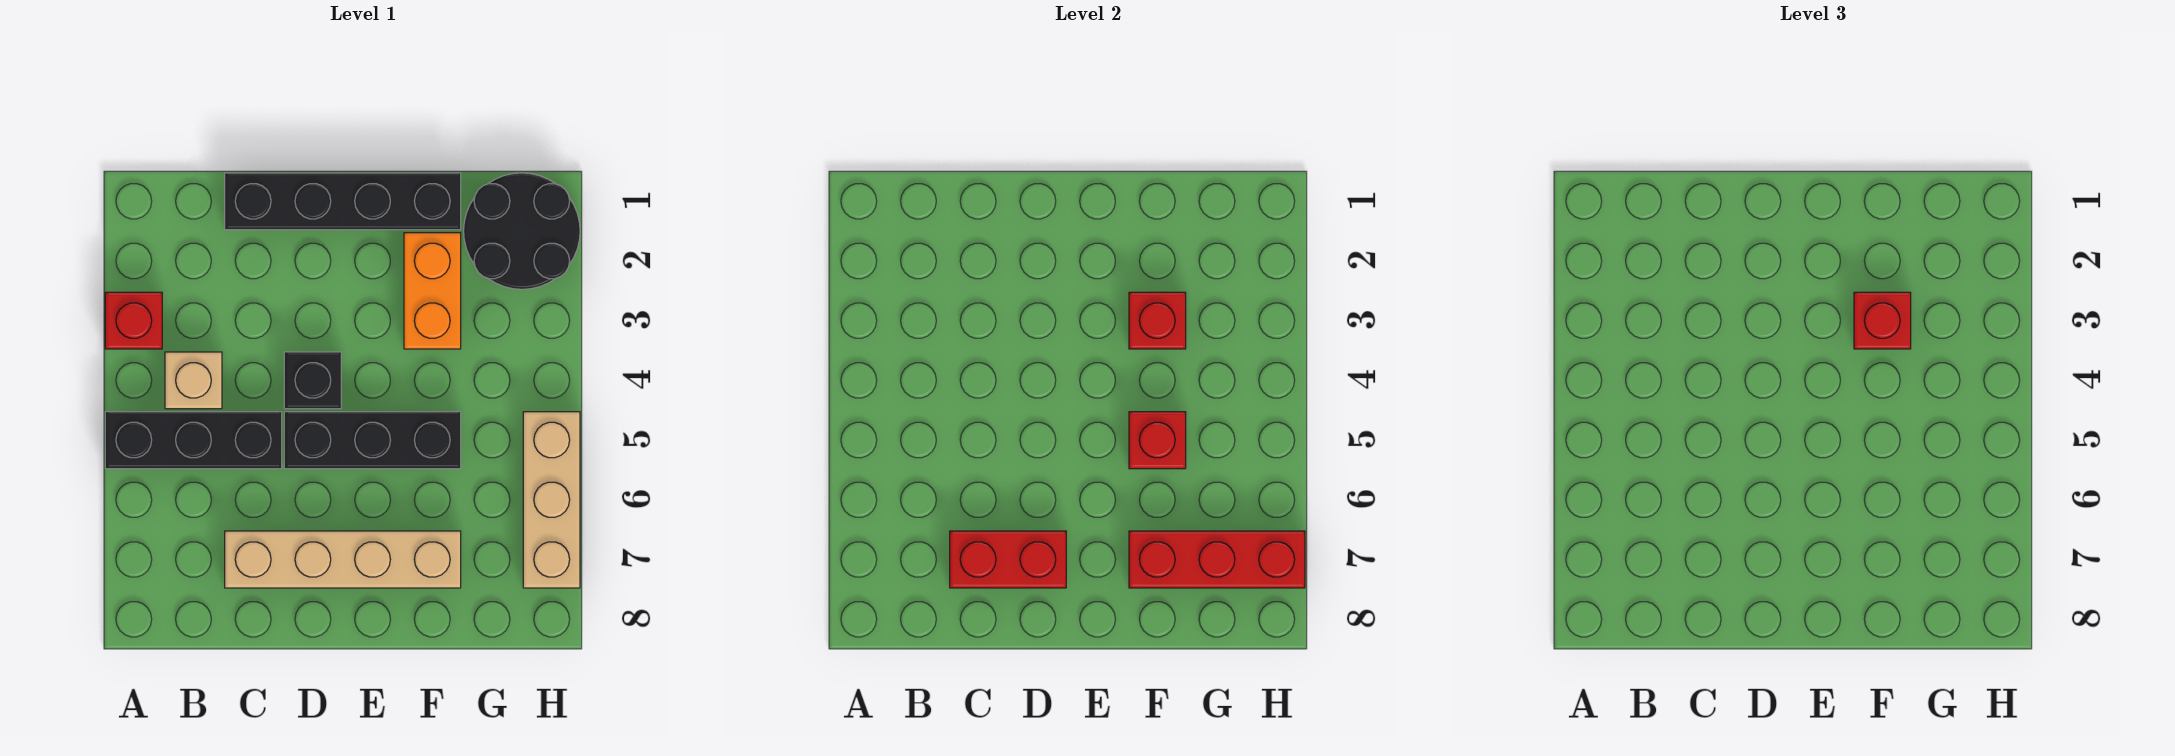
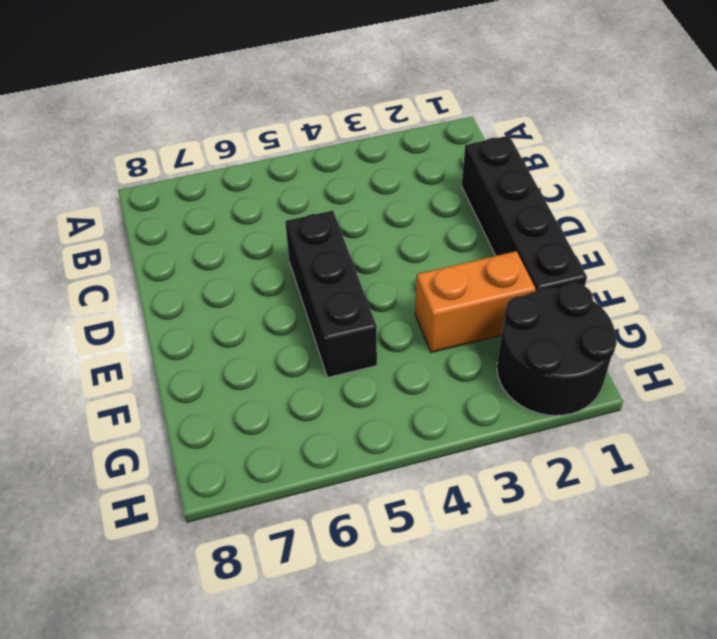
none -> red brick A3 level 1
none -> black brick A5:C5 level 1
none -> tan brick B4 level 1

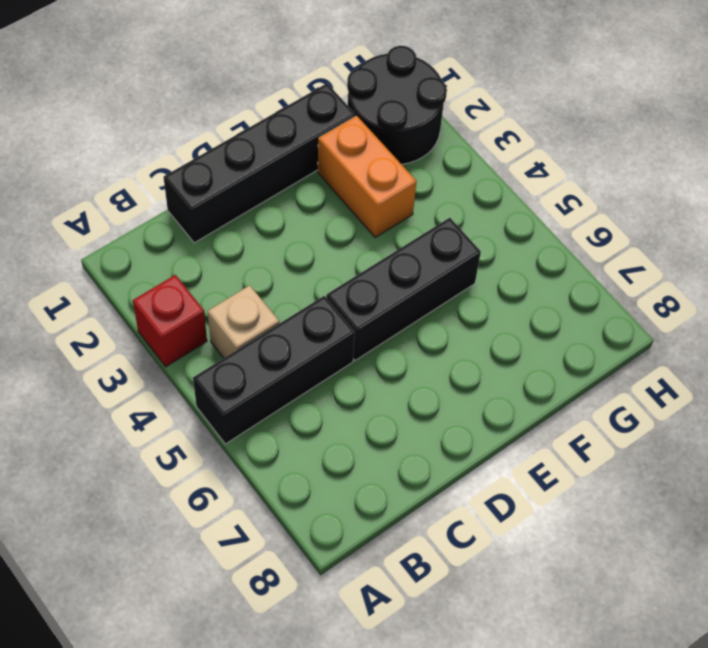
none -> tan brick C7:F7 level 1
none -> black brick D4 level 1
none -> tan brick H5:H7 level 1

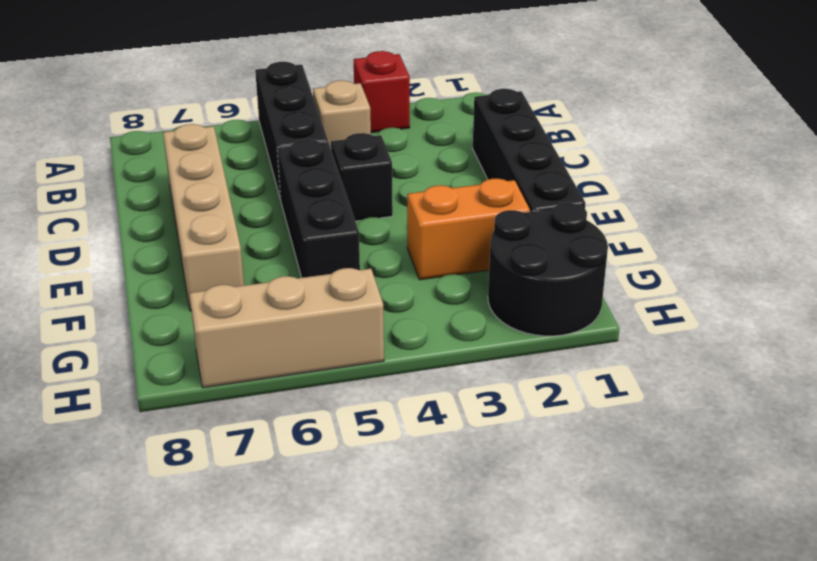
none -> red brick C7:D7 level 2
none -> red brick F3 level 2
none -> red brick F5 level 2

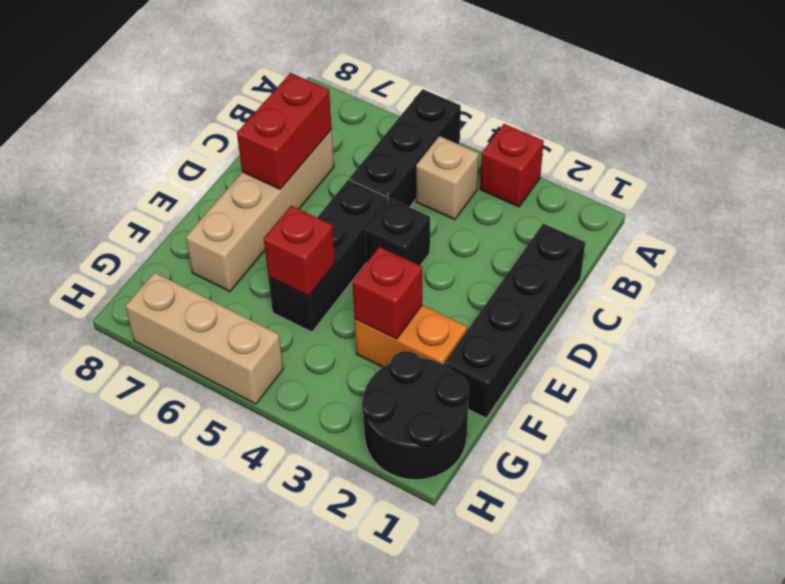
none -> red brick F7:H7 level 2
none -> red brick F3 level 3

